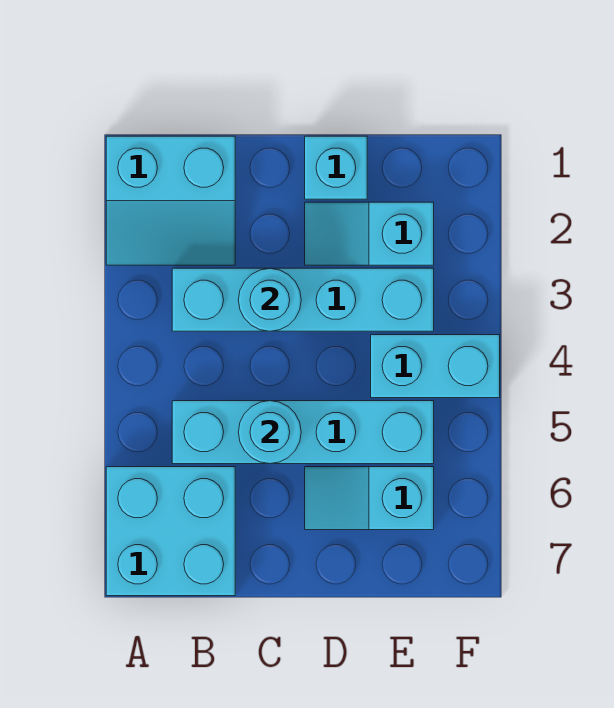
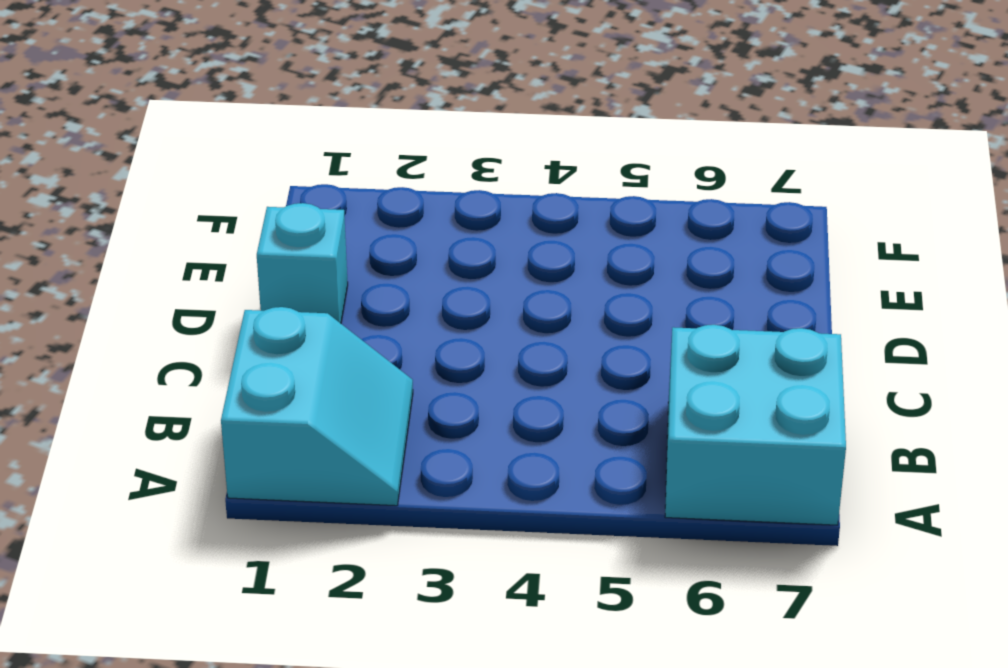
none -> cyan brick B3:E3 level 1
none -> cyan brick B5:E5 level 1

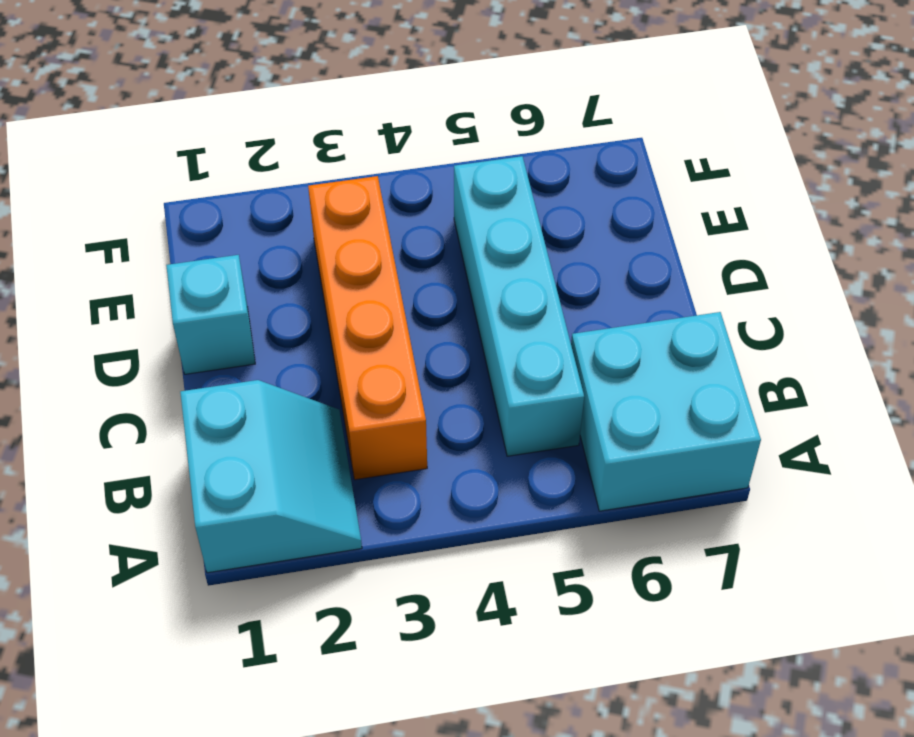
orange brick B3:E3 level 1 -> cyan brick B3:E3 level 1
none -> cyan slope D2:E2 level 1 top E
none -> cyan slope D6:E6 level 1 top E

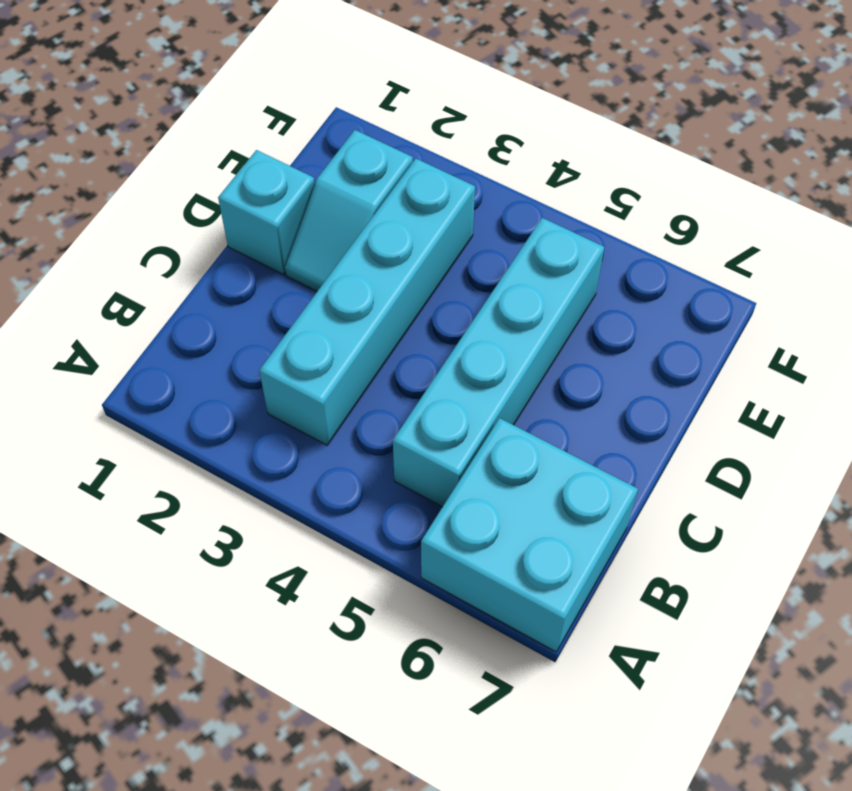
none -> cyan slope A1:B2 level 1 top 1
none -> cyan slope D6:E6 level 1 top E

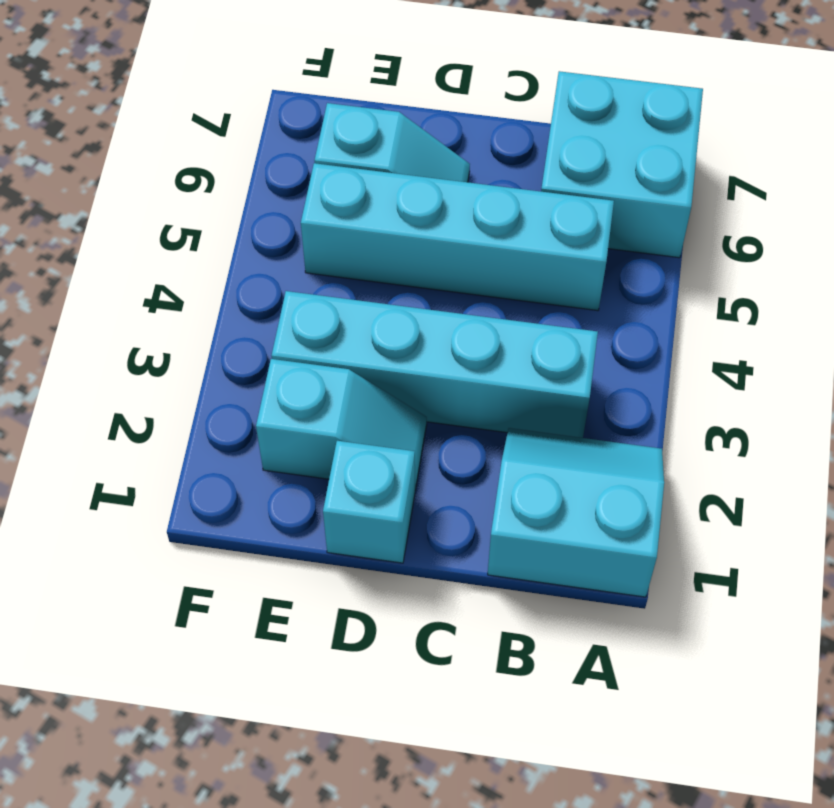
none -> cyan brick E4:F4 level 1
none -> cyan round brick C3 level 2

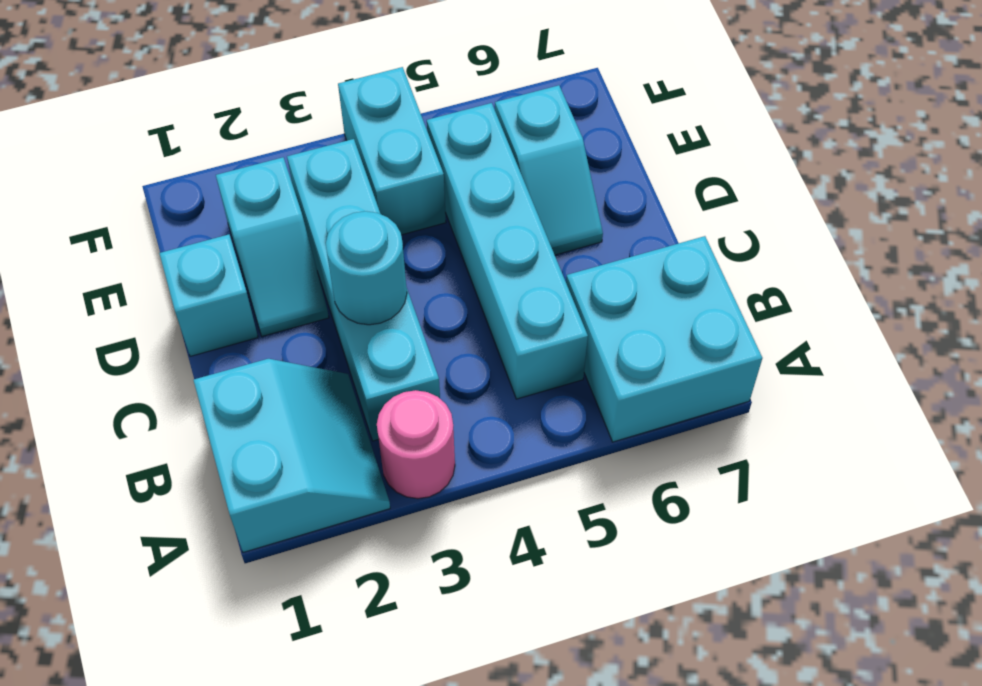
pink round brick A3 level 1 -> none
none -> cyan round brick C5 level 2

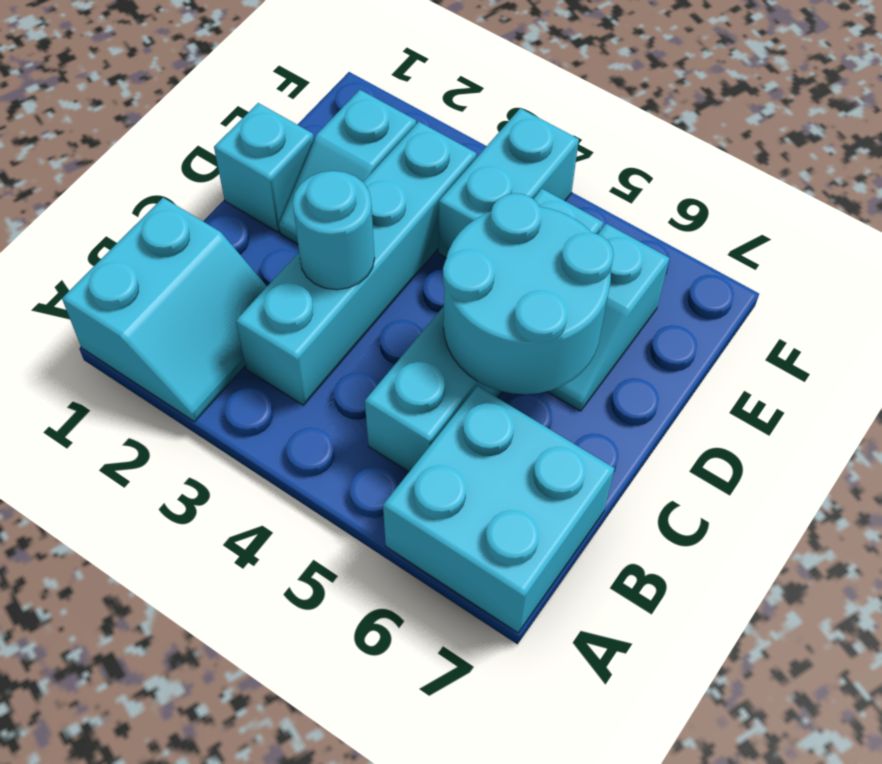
cyan round brick C5:D6 level 2 -> cyan round brick C5 level 2

